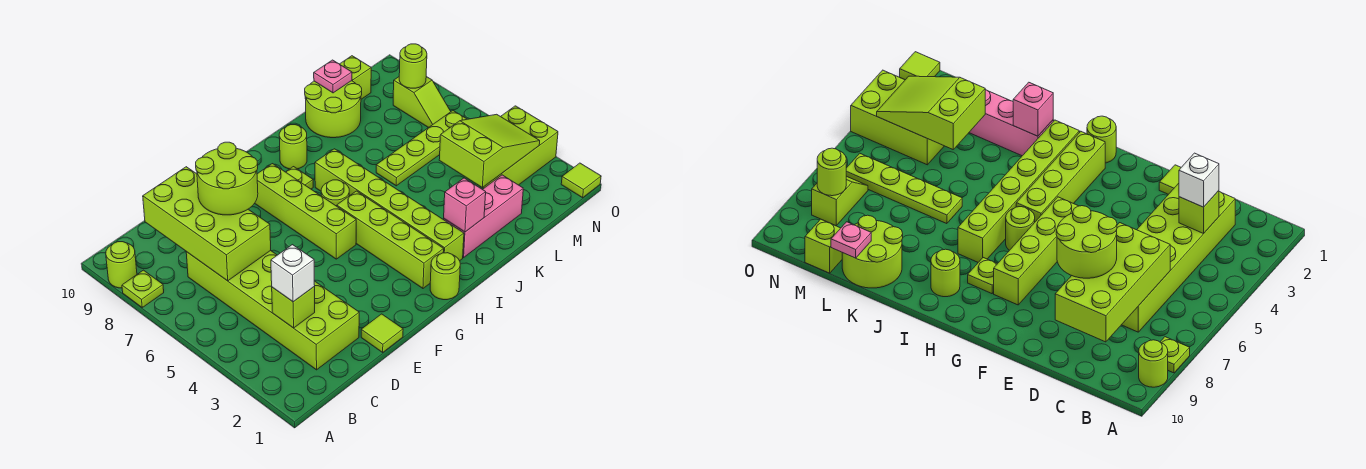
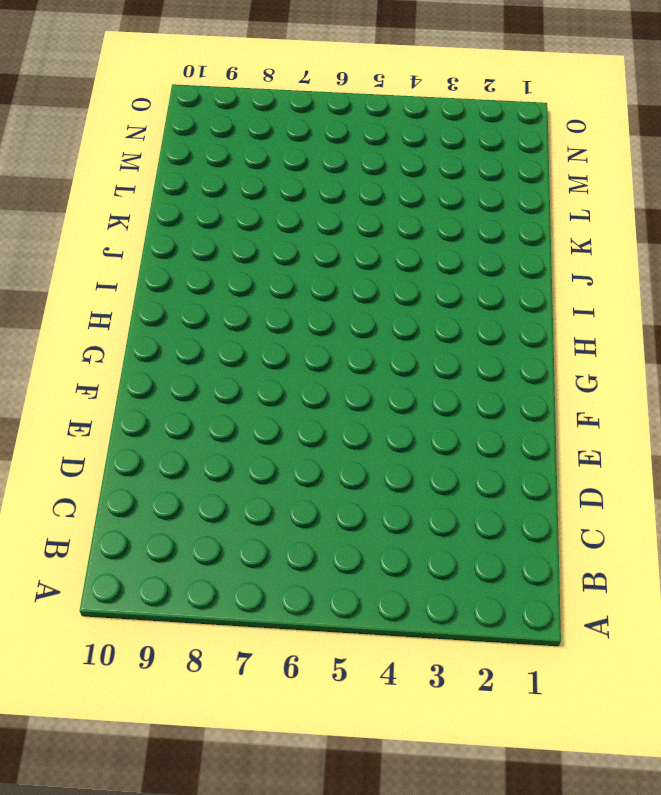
none -> lime plate A8 level 1
none -> lime round brick A9 level 1
none -> lime brick C2:D7 level 1

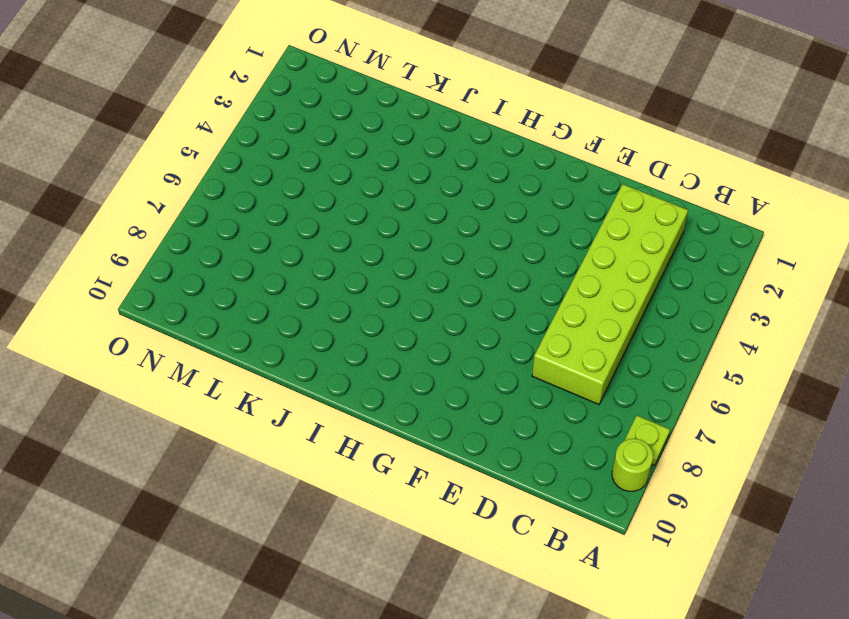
none -> lime tile E1 level 1
none -> lime brick G5:G8 level 1
none -> lime round brick H1 level 1

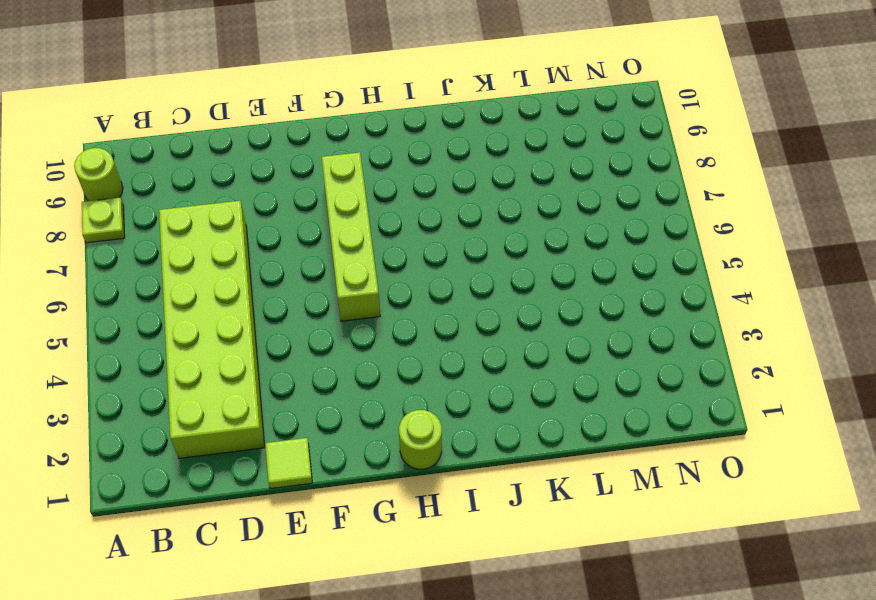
none -> lime brick H2:H5 level 1
none -> lime round brick H6 level 1
none -> lime plate H8 level 1

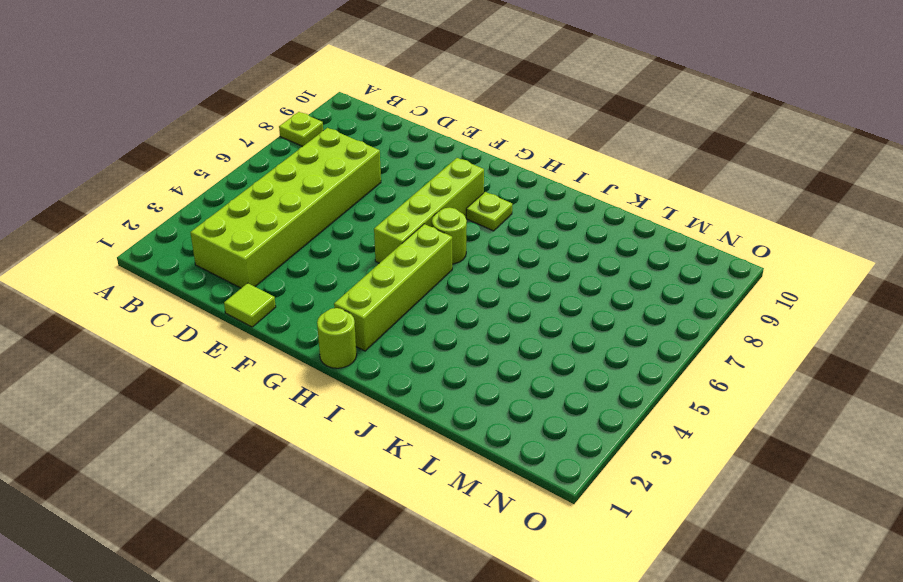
none -> lime round brick A9 level 1
none -> lime brick I2:I7 level 1
none -> lime round brick I9 level 1

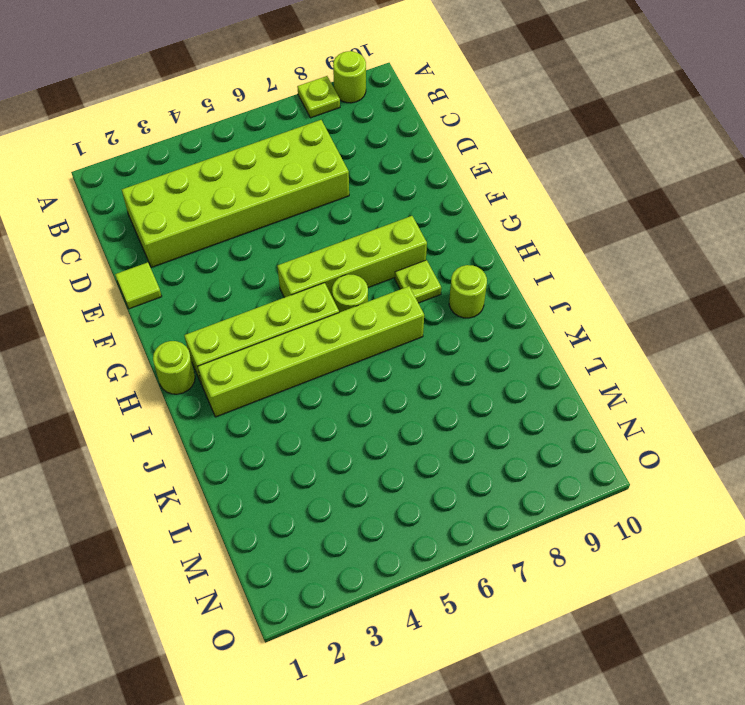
none -> pink brick J2:L2 level 1
none -> lime plate K6:N6 level 1
none -> lime round brick K9:L10 level 1

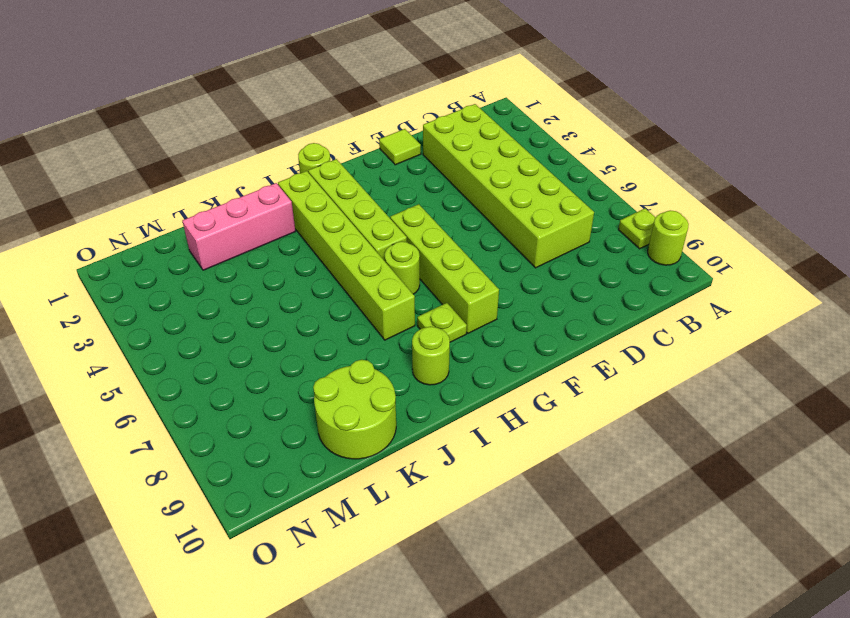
none -> lime plate K6:N6 level 1
none -> lime brick M3:O4 level 1
none -> lime brick M10 level 1

